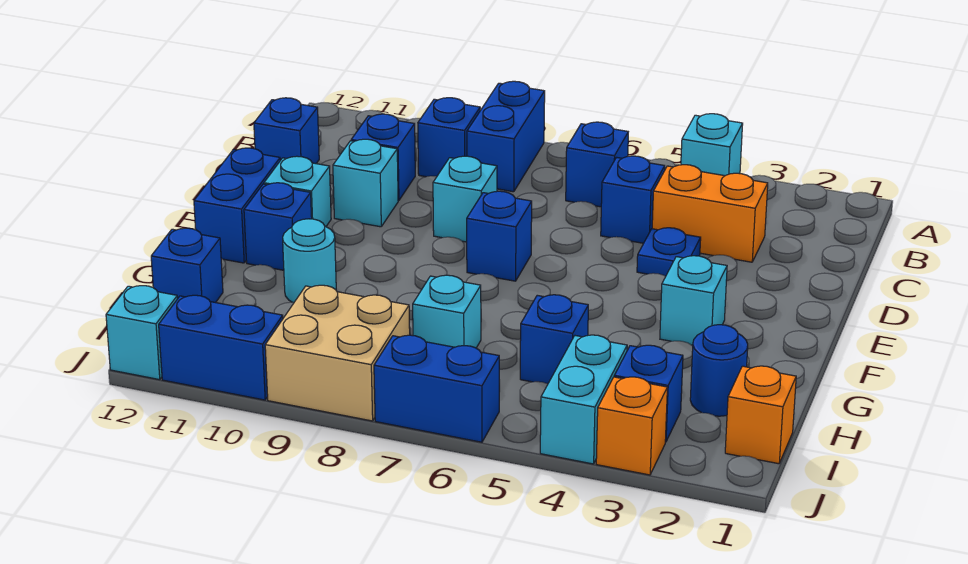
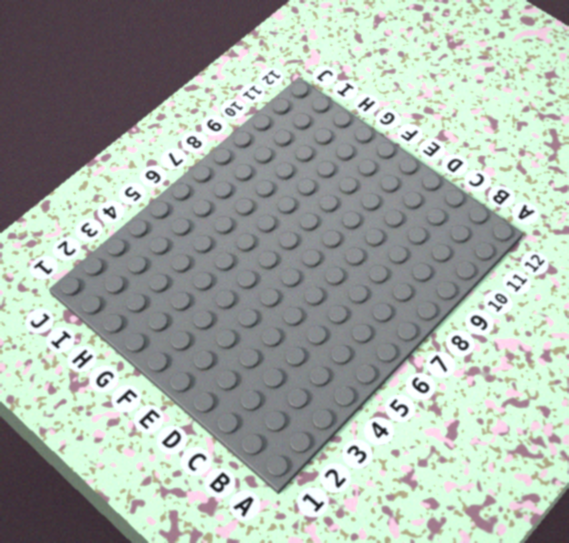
none -> cyan brick A4 level 1
none -> blue brick A8:B8 level 1
none -> blue brick B6 level 1

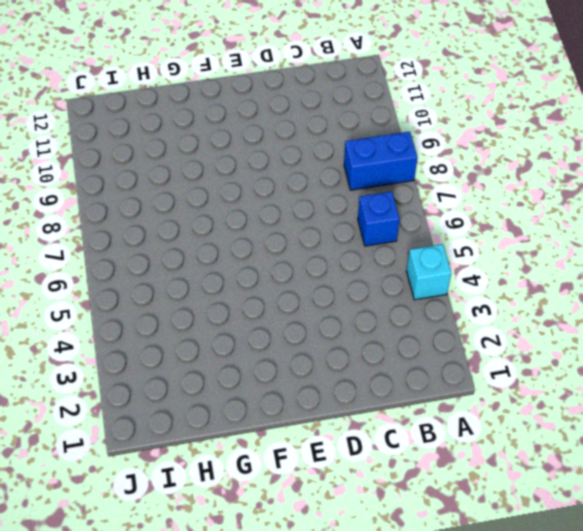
none -> blue brick B9 level 1
none -> orange brick C3:C4 level 1
none -> blue brick C5 level 1

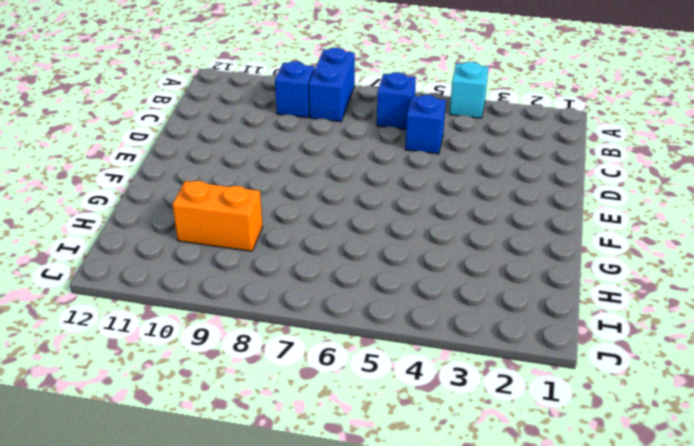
orange brick H9:H10 level 1 -> orange brick C3:C4 level 1
none -> blue brick C10 level 1
none -> blue brick C12 level 1
none -> blue plate D4 level 1

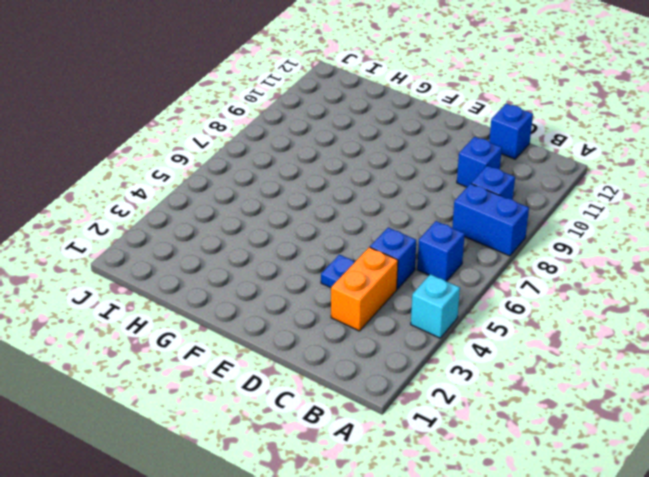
none -> cyan brick D8 level 1
none -> cyan brick D10 level 1
none -> blue brick E7 level 1

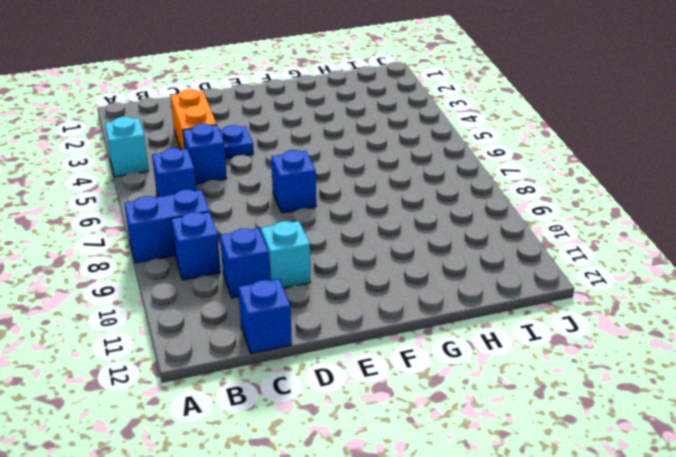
none -> cyan brick D8 level 1
none -> cyan brick E11 level 1
none -> blue brick E12:F12 level 1

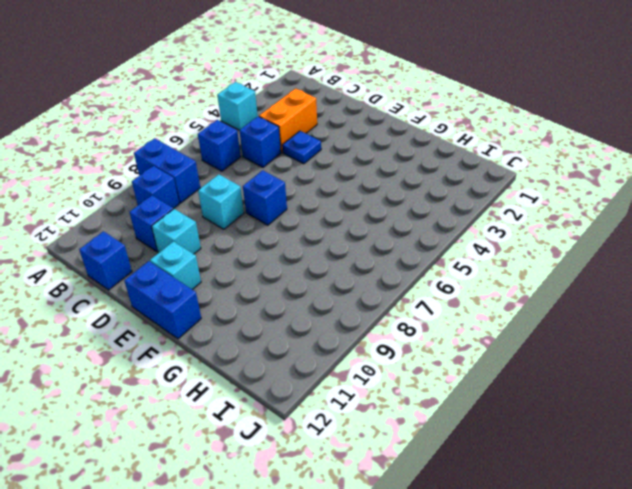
none -> cyan brick F3 level 1
none -> blue brick F11 level 1
none -> cyan round brick G10 level 1

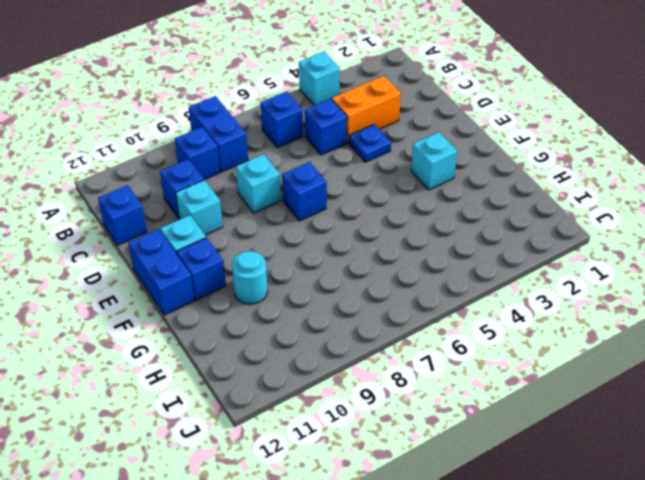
none -> blue round brick H2 level 1
none -> blue brick H5 level 1
none -> cyan brick H7 level 1

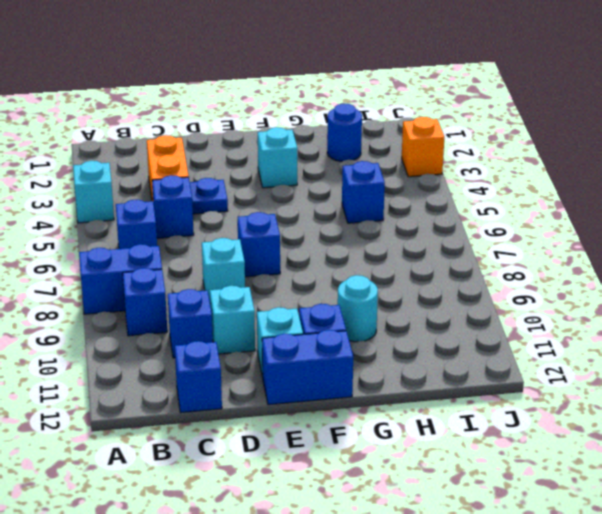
none -> cyan brick H7 level 1
none -> blue brick H12 level 1
none -> orange brick I1 level 1

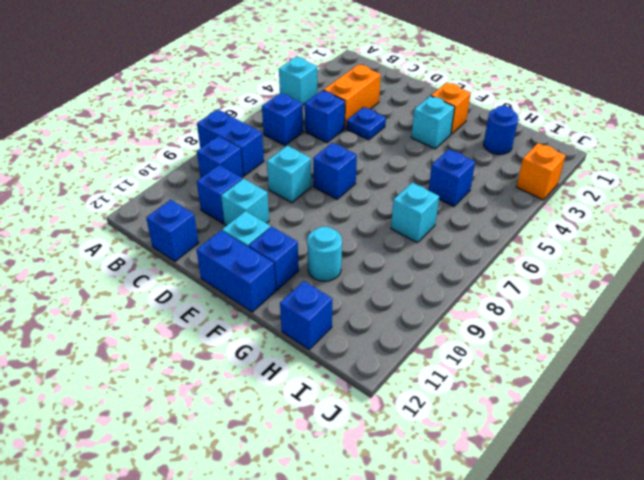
orange brick F2 level 1 -> orange brick I1 level 1
none -> blue brick I3 level 1
none -> cyan brick I4:J4 level 1
none -> tan brick I8:J9 level 1

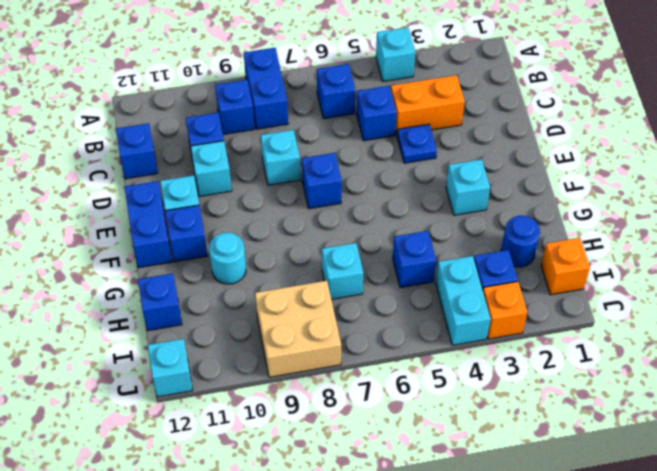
none -> blue brick J6:J7 level 1
none -> blue brick J10:J11 level 1

